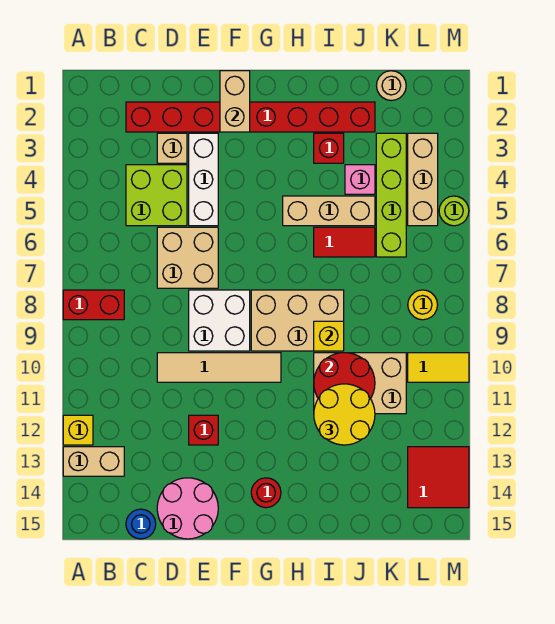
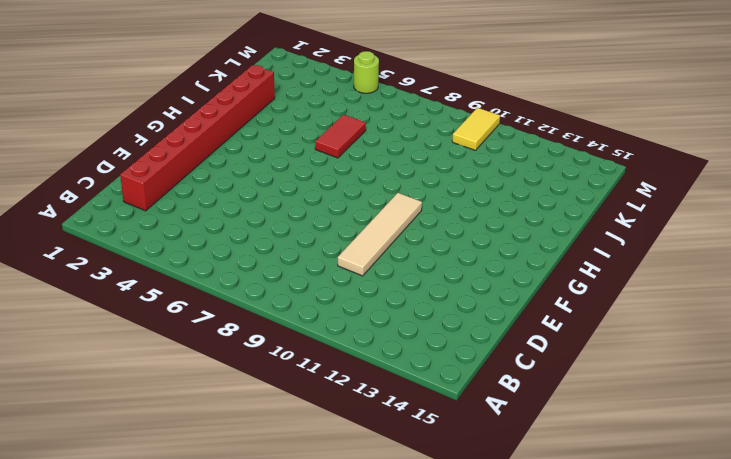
none -> red brick A8:B8 level 1
none -> yellow brick A12 level 1
none -> tan brick A13:B13 level 1
none -> lime brick C4:D5 level 1

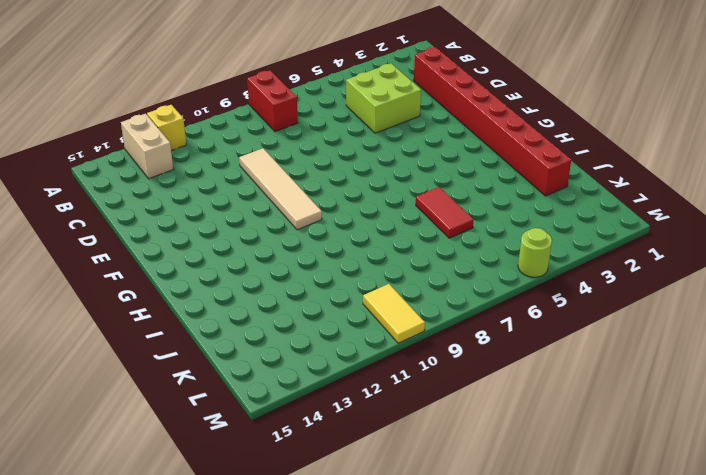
none -> blue round brick C15 level 1
none -> tan brick D3 level 1
none -> tan brick D6:E7 level 1
none -> pink round brick D14:E15 level 1

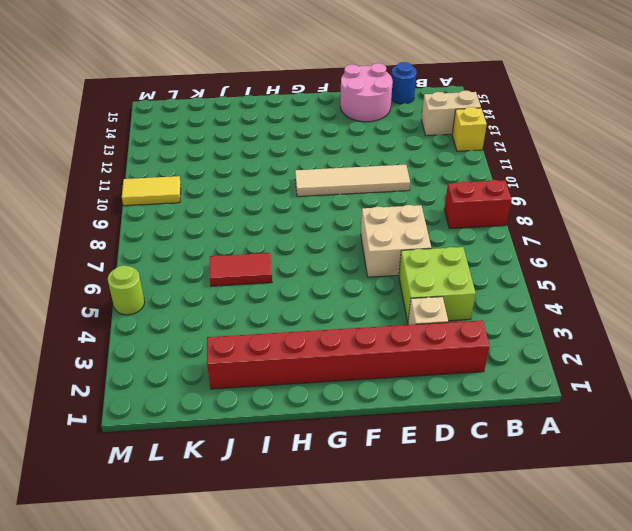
none -> white brick E3:E5 level 1
none -> white brick E8:F9 level 1
none -> red brick E12 level 1
none -> tan brick G8:I9 level 1

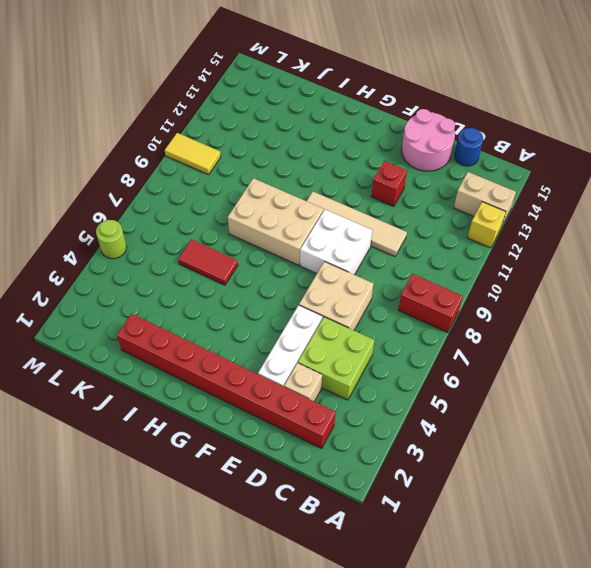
none -> red round brick G14 level 1
none -> tan brick H5:J5 level 1
none -> red brick I3 level 1
none -> tan brick I10:K11 level 1

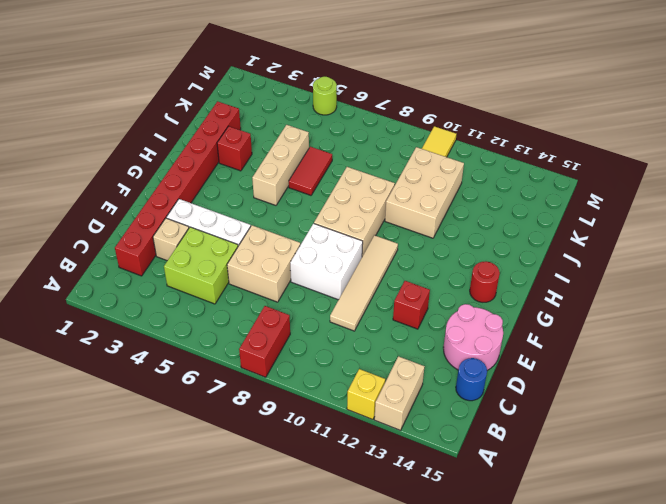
none -> pink brick J4 level 1
none -> tan round brick K1 level 1
none -> lime brick K3:K6 level 1
none -> tan brick L3:L5 level 1

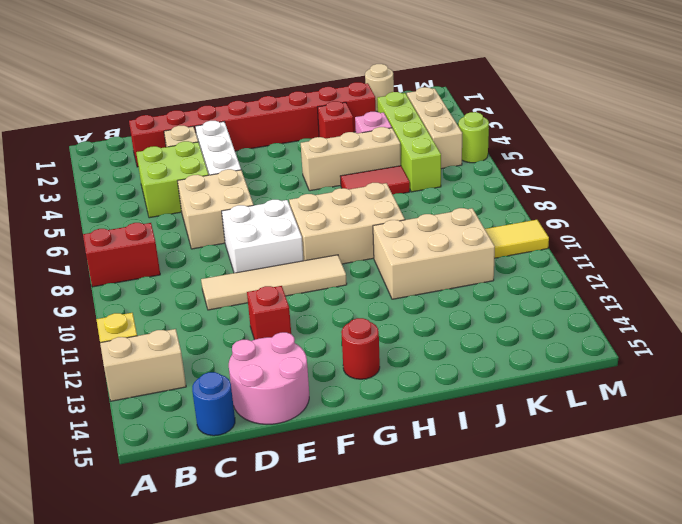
none -> yellow round brick L8 level 1
none -> red tile L13:M14 level 1
none -> tan brick F1:F2 level 2
none -> yellow brick I9 level 2

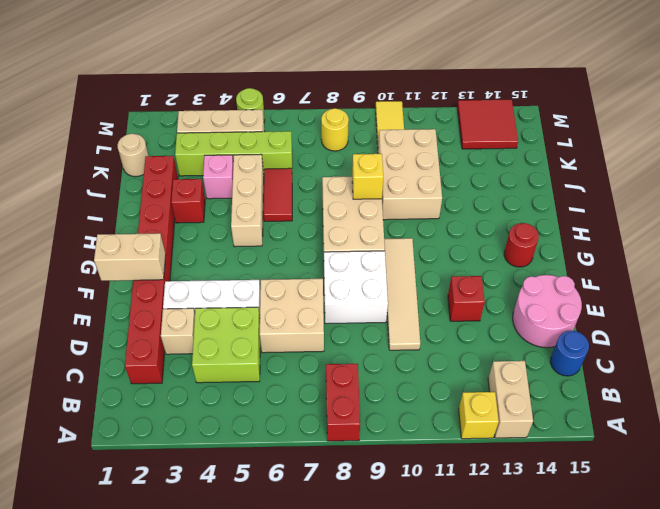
none -> red round brick I10:J11 level 2
none -> yellow round brick I11:J12 level 3

